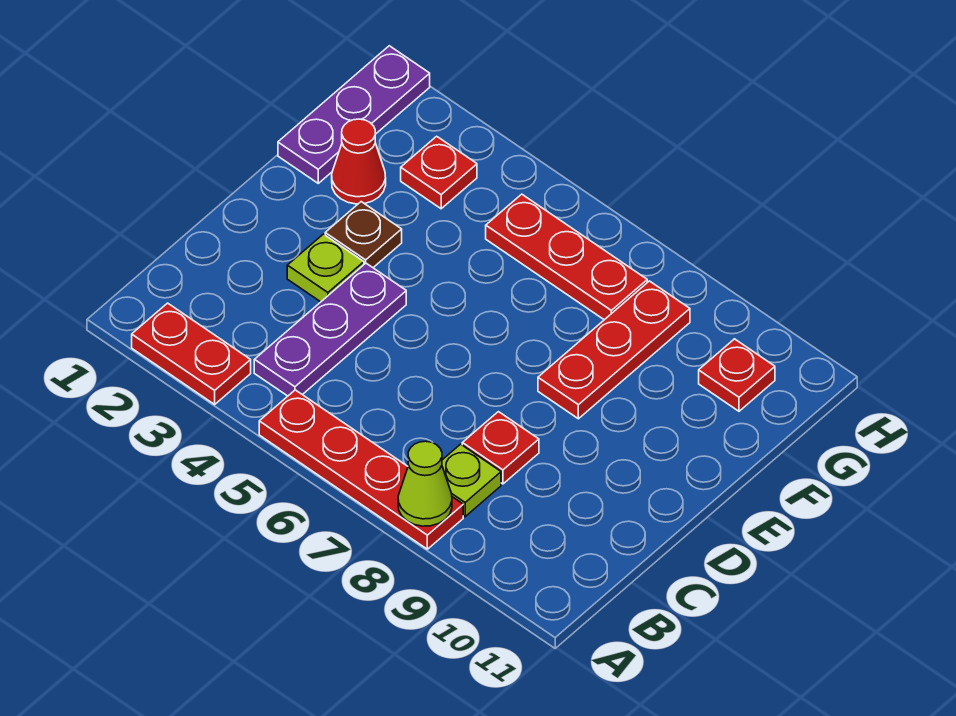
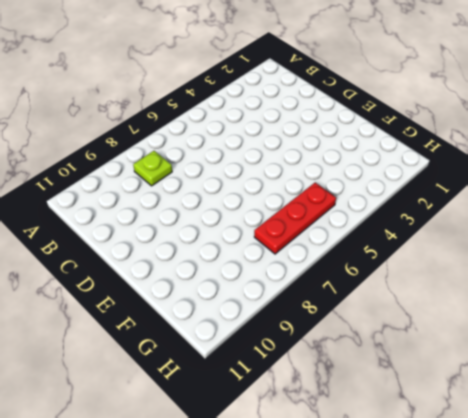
none -> red plate A2:A3 level 1
none -> red plate A5:A8 level 1
none -> purple plate B4:D4 level 1

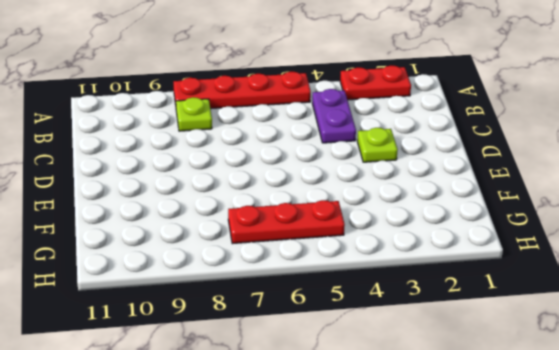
purple plate B4:C4 level 1 -> purple plate B4:D4 level 1
none -> red plate C8 level 1
none -> brown plate E3 level 1
none -> red plate E8:G8 level 1

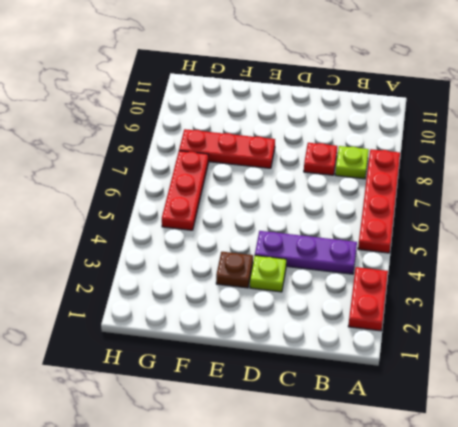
none -> purple plate F1:H1 level 1
none -> red cone F2 level 1
none -> red plate G3 level 1

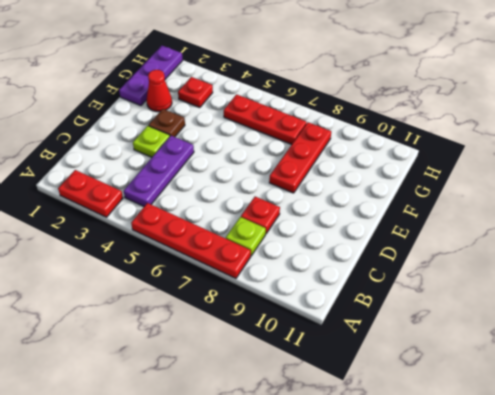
none -> red plate G10 level 1
none -> lime cone A8 level 2

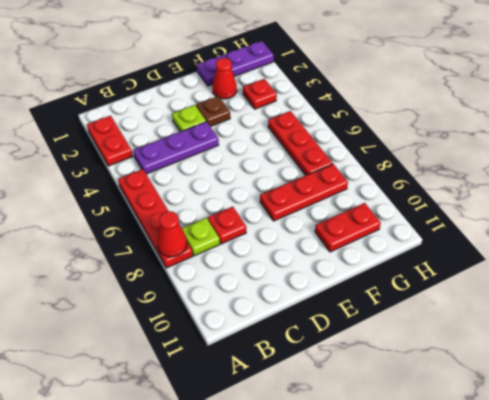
red cone A8 level 2 -> lime cone A8 level 2
red plate F10:G10 level 1 -> red plate G10 level 1

